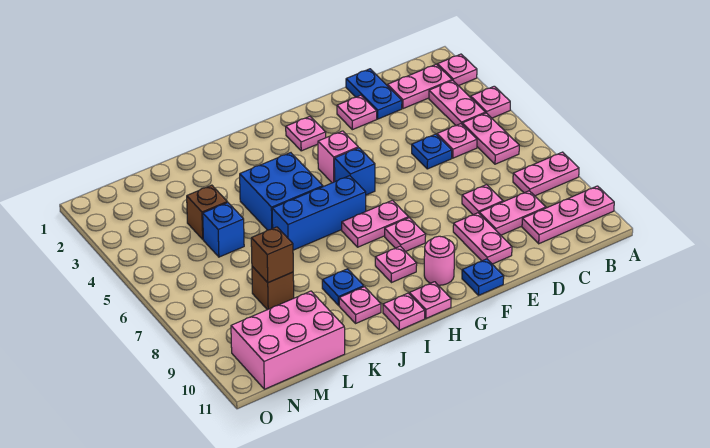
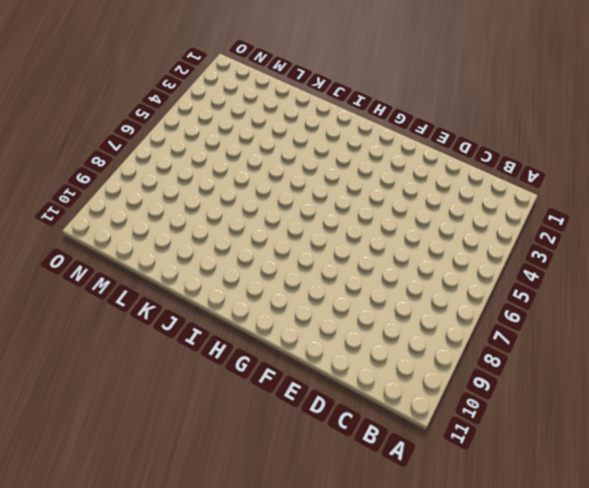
none -> pink plate A2 level 1
none -> pink plate A4 level 1
none -> pink plate A8:B8 level 1
none -> pink plate A10:C10 level 1

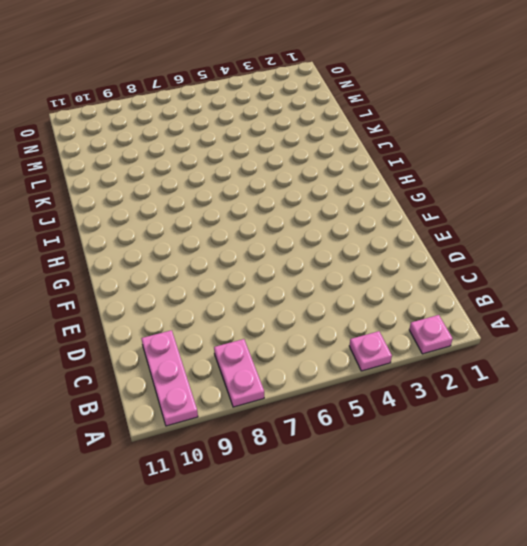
none -> pink plate B2:C2 level 1
none -> pink plate B3:B4 level 1
none -> pink plate B5:B6 level 1
none -> pink plate C5 level 1

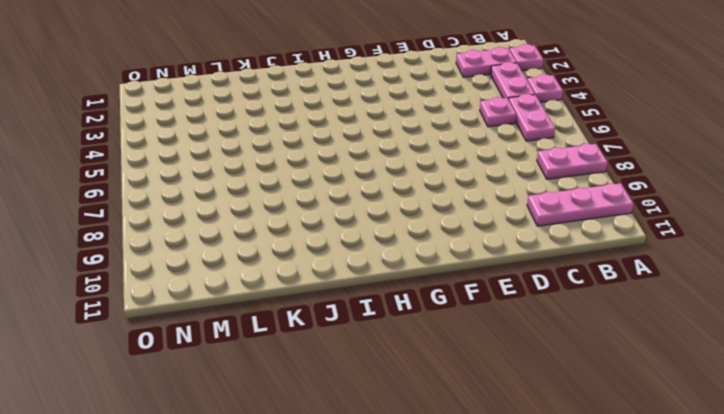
none -> pink plate C9:D9 level 1
none -> blue plate D1:D2 level 1
none -> blue plate D5 level 1
none -> pink plate D8 level 1

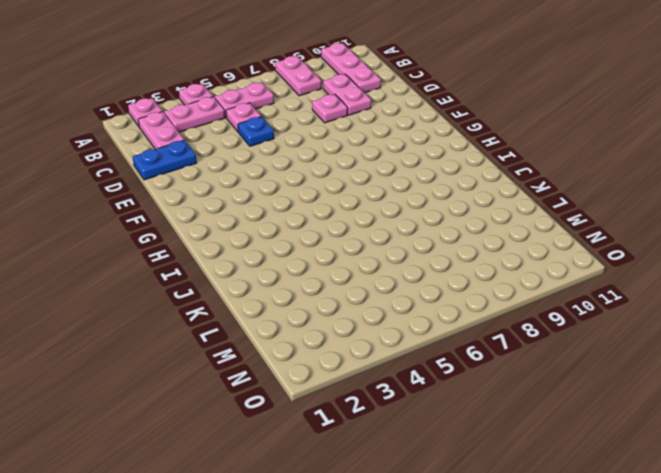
none -> pink plate E2 level 1
none -> pink plate E9:E10 level 1
none -> blue plate F11 level 1
none -> pink plate G2 level 1

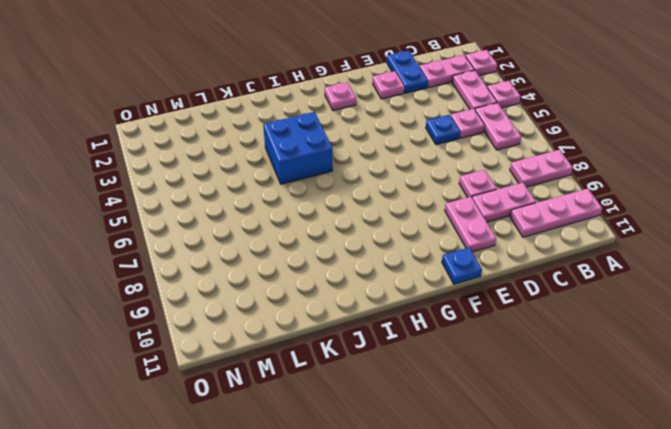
none -> pink brick G4 level 1
none -> blue brick G5 level 1
none -> pink plate G7:H7 level 1
none -> pink plate G8 level 1

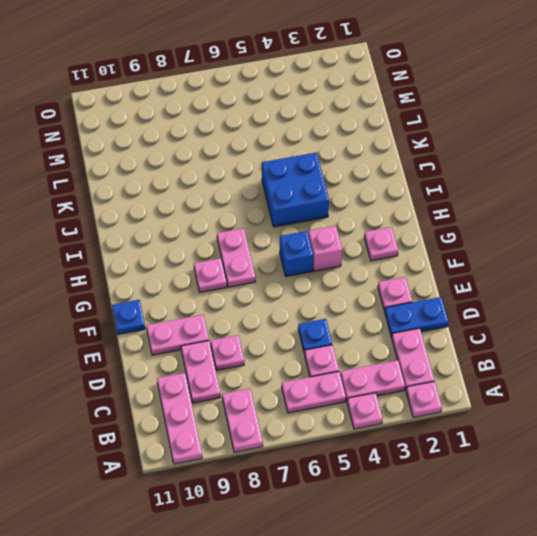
none -> pink round brick G10 level 1
none -> blue brick H6:J6 level 1
none -> pink plate H9 level 1
none -> pink plate H11 level 1

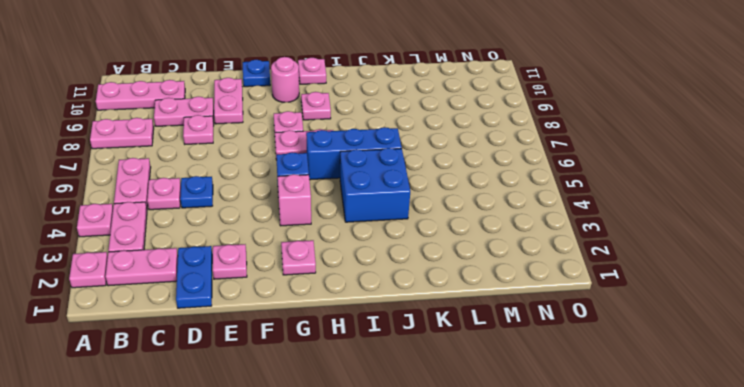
none -> pink plate I11 level 1
none -> blue plate J9 level 1
none -> pink plate J10 level 1
none -> brown brick L4 level 1

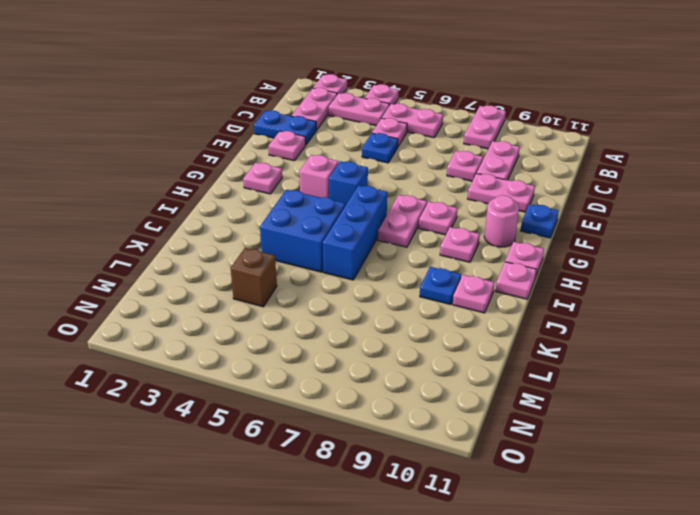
none -> pink plate A10:C10 level 1
none -> blue brick L5 level 1
none -> brown brick L8 level 1
none -> pink brick L10:N11 level 1

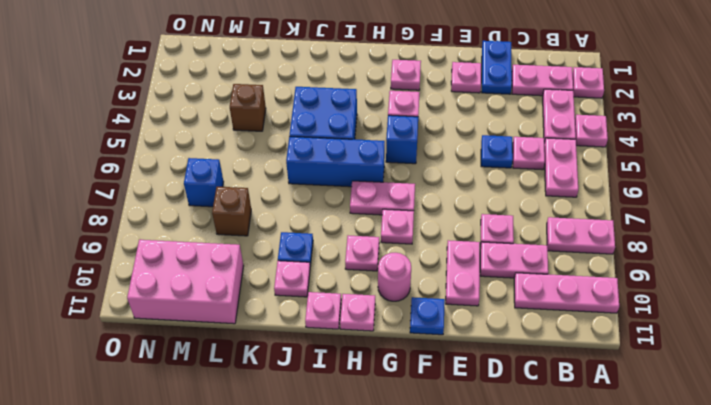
blue brick M7 level 1 -> blue brick L5 level 1
none -> brown brick L8 level 2

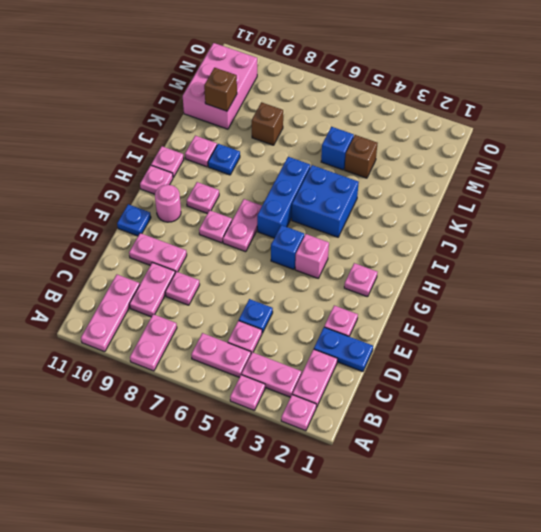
brown brick L10 level 2 -> brown brick L8 level 2

